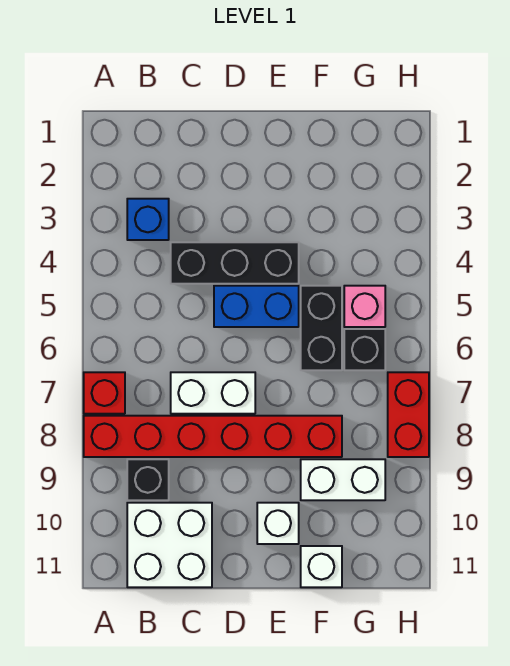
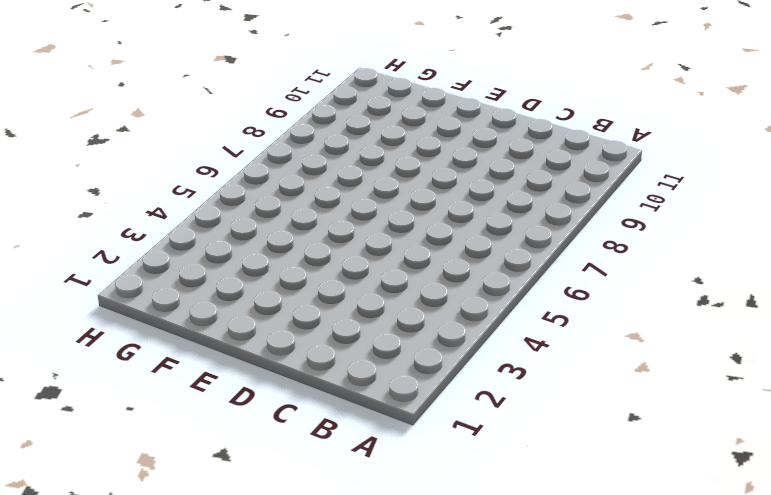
none -> red brick A7 level 1
none -> red brick A8:F8 level 1
none -> blue brick B3 level 1

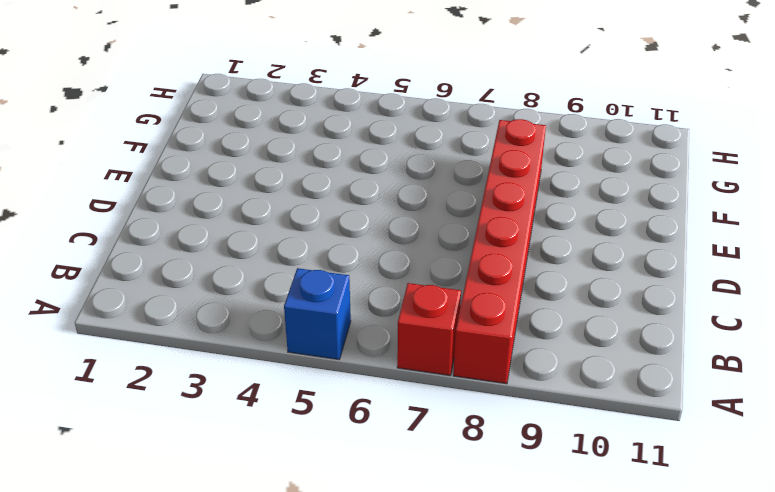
blue brick A5 level 1 -> blue brick B3 level 1
none -> black brick B9 level 1
none -> white brick B10:C11 level 1
none -> black brick C4:E4 level 1

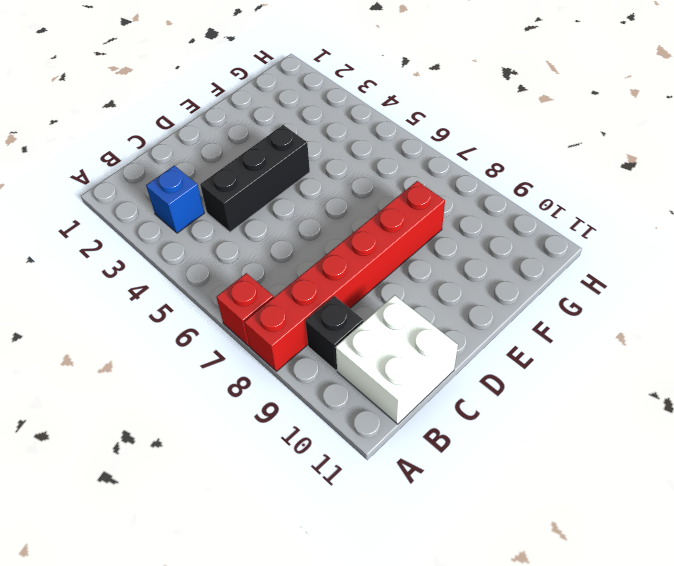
none -> white brick C7:D7 level 1
none -> blue brick D5:E5 level 1
none -> white brick E10 level 1

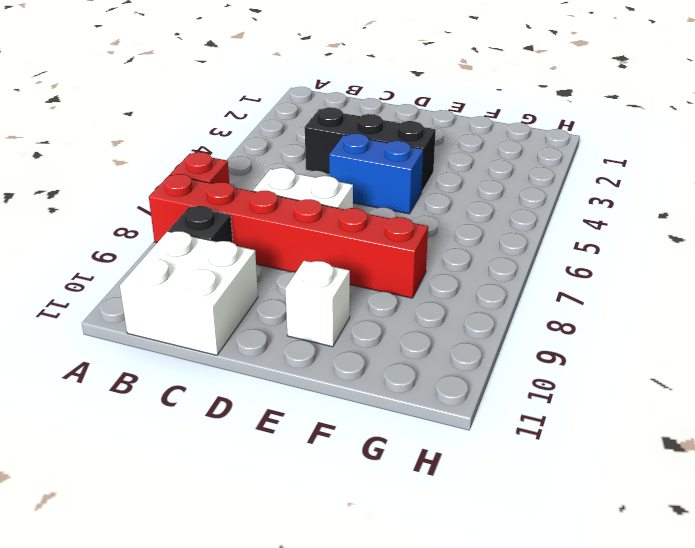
none -> blue brick B3 level 1
none -> black brick F5:F6 level 1
none -> white brick F9:G9 level 1

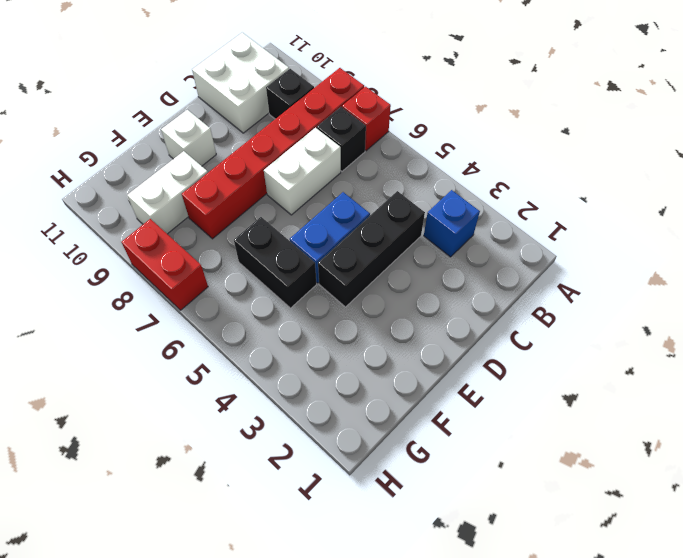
black brick B7 level 1 -> black brick G6 level 1
none -> white brick F11 level 1
none -> pink brick G5 level 1

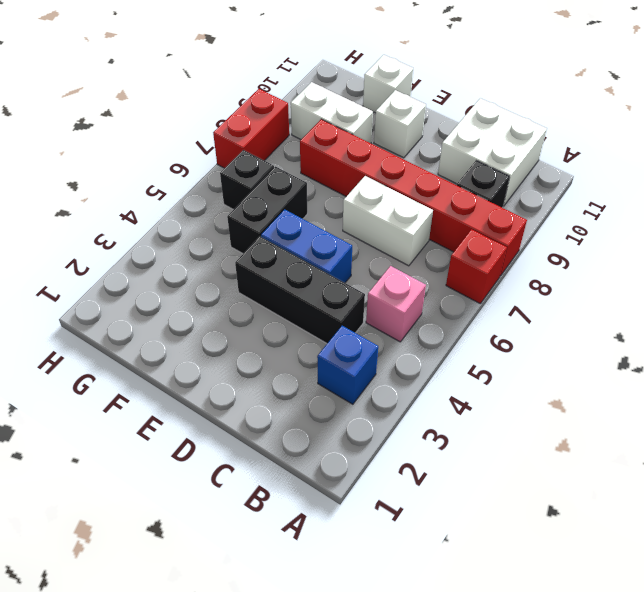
pink brick B5 level 1 -> pink brick G5 level 1

